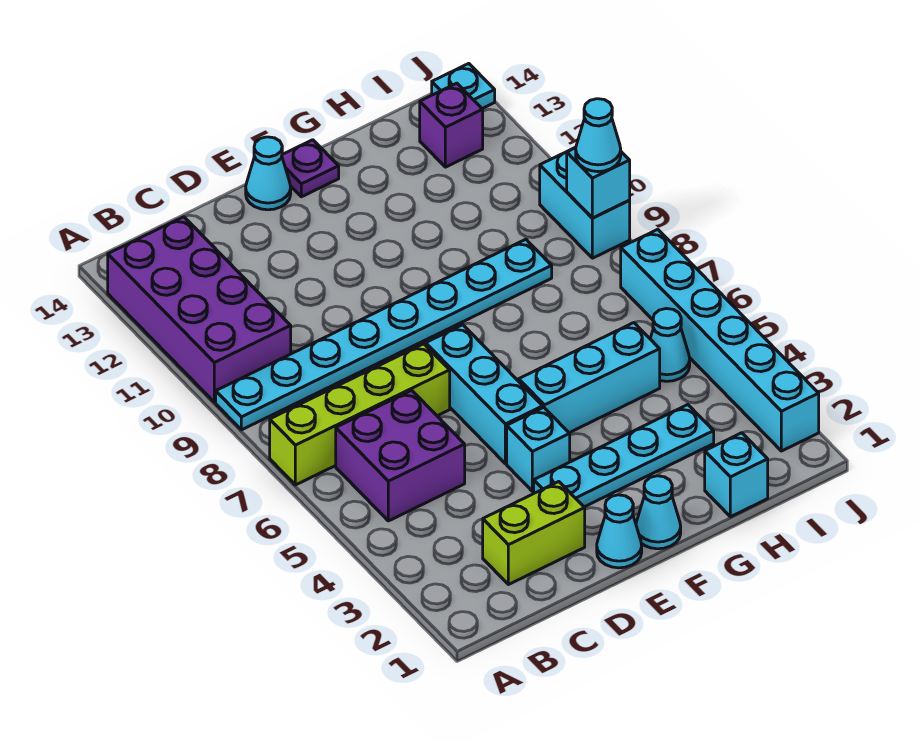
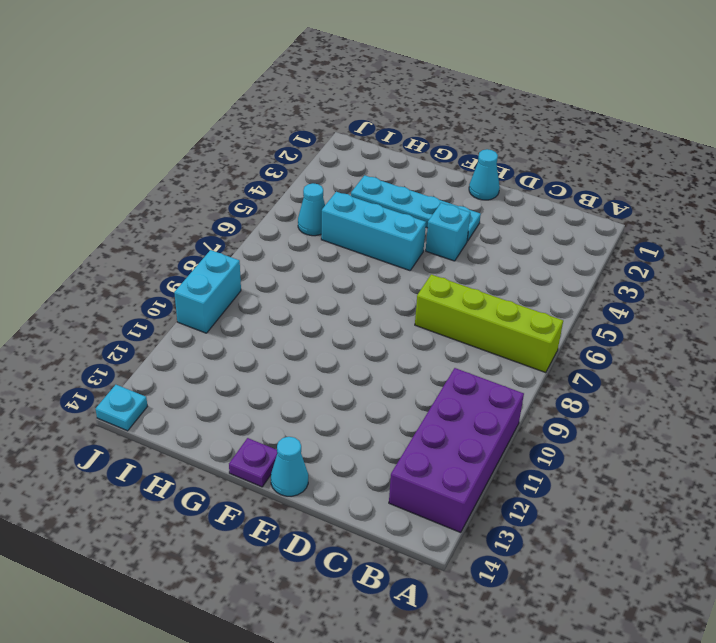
none -> cyan plate A9:H9 level 1
none -> purple brick B5:C6 level 1
none -> lime brick C2:D2 level 1

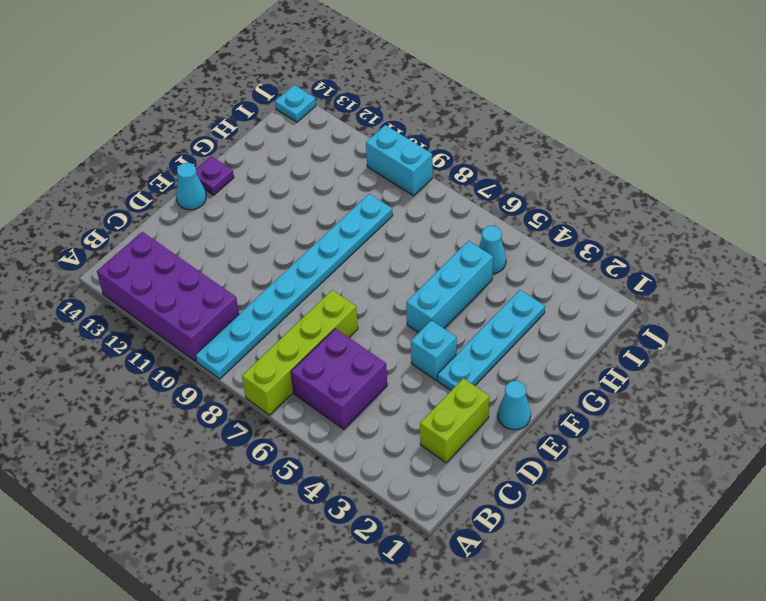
none -> cyan brick E5:E7 level 1
none -> cyan cone F1 level 1
none -> cyan brick H1 level 1

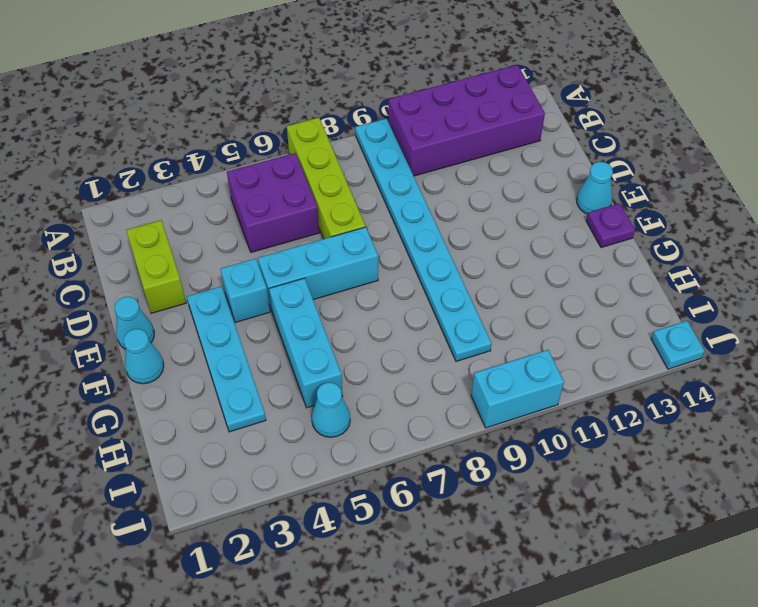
none -> cyan brick H1 level 1
none -> purple brick I13 level 1
none -> cyan brick J2:J7 level 1

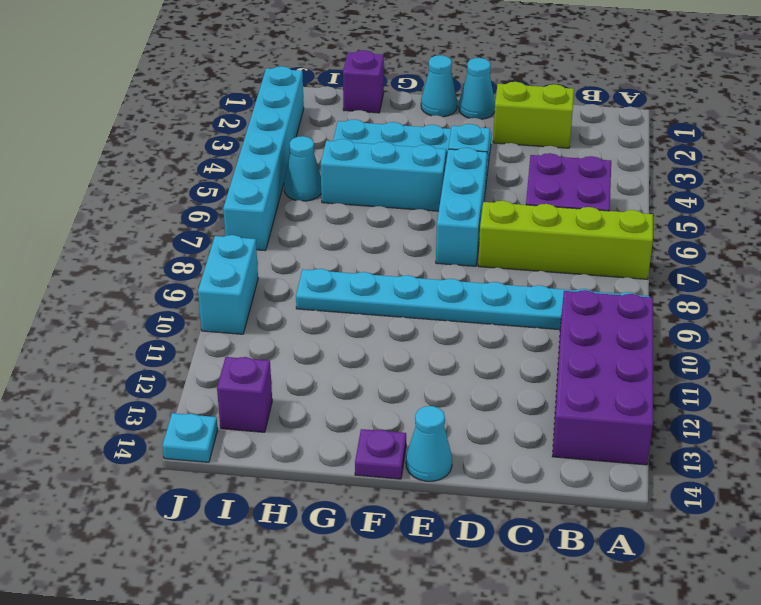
purple brick H1 level 1 -> cyan brick H1 level 1
none -> cyan brick J9 level 2
none -> cyan cone J9 level 3

